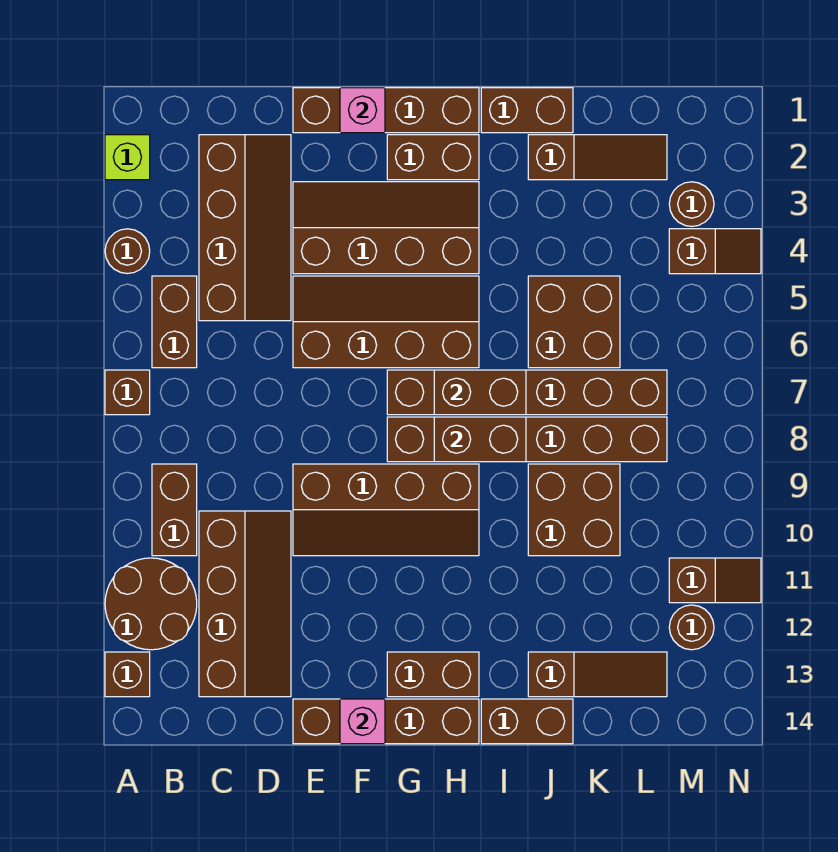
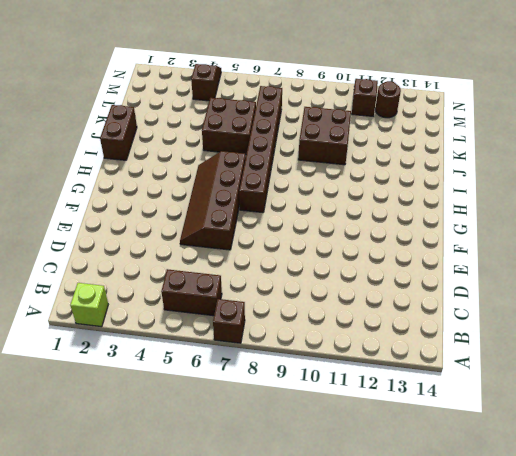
none -> brown round brick A4 level 1
none -> brown round brick A11:B12 level 1
none -> brown brick A13 level 1
none -> brown brick B9:B10 level 1

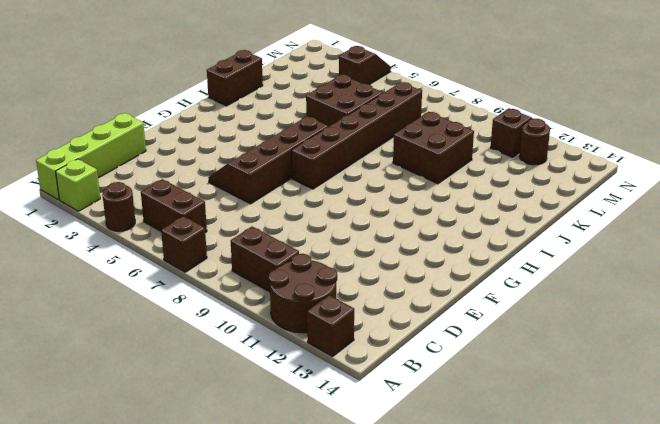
lime brick A1:D1 level 1 -> none
none -> brown slope C2:D5 level 1 top C
none -> brown slope C10:D13 level 1 top C
none -> brown brick E1:H1 level 1
none -> brown slope E3:H4 level 1 top 4

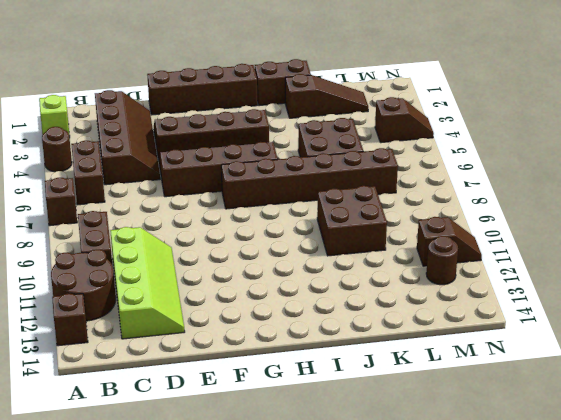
lime slope C10:D13 level 1 top C -> brown slope C10:D13 level 1 top C
none -> brown slope E9:H10 level 1 top 9
none -> brown brick E14:H14 level 1
none -> brown brick G2:H2 level 1
none -> brown brick G8:L8 level 1

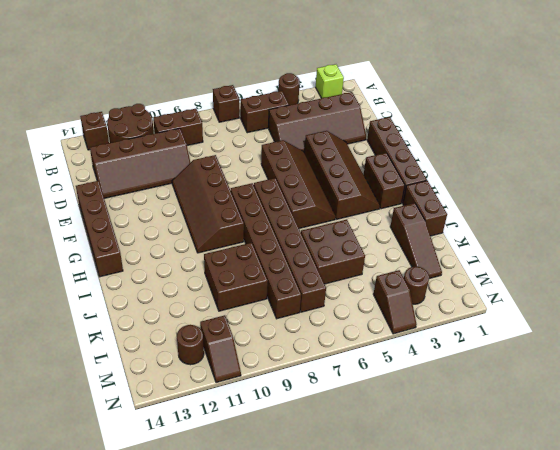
none -> brown brick G13:H13 level 1
none -> brown brick I14:J14 level 1
none -> brown slope J13:L13 level 1 top J
none -> pink brick F1 level 2

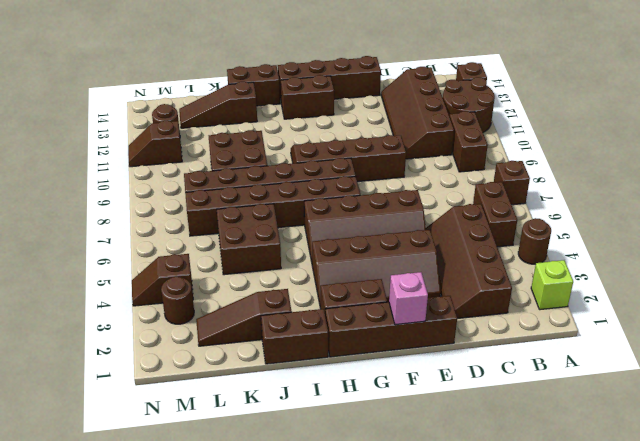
none -> pink brick F14 level 2
none -> brown brick H7:I7 level 2
none -> brown brick H8:I8 level 2

